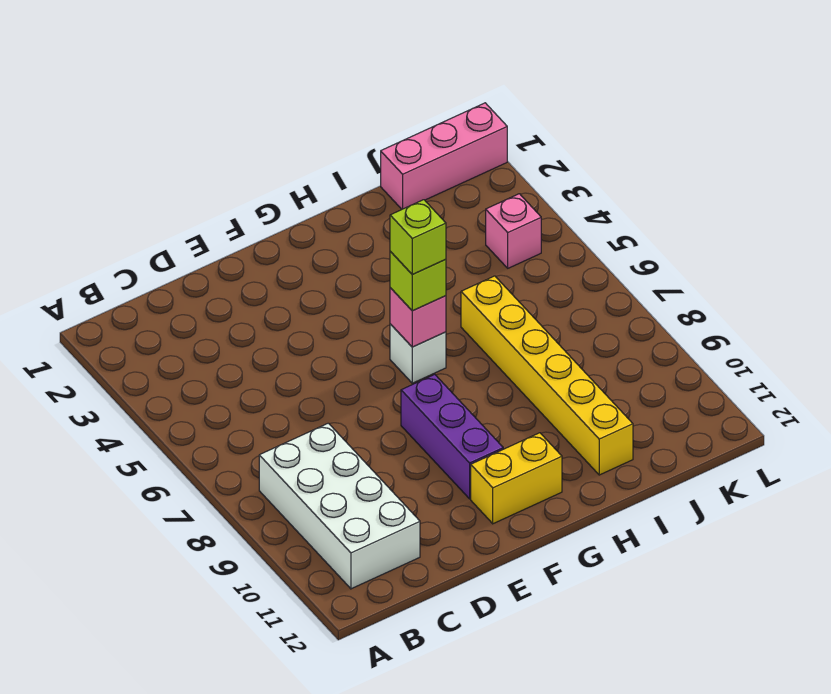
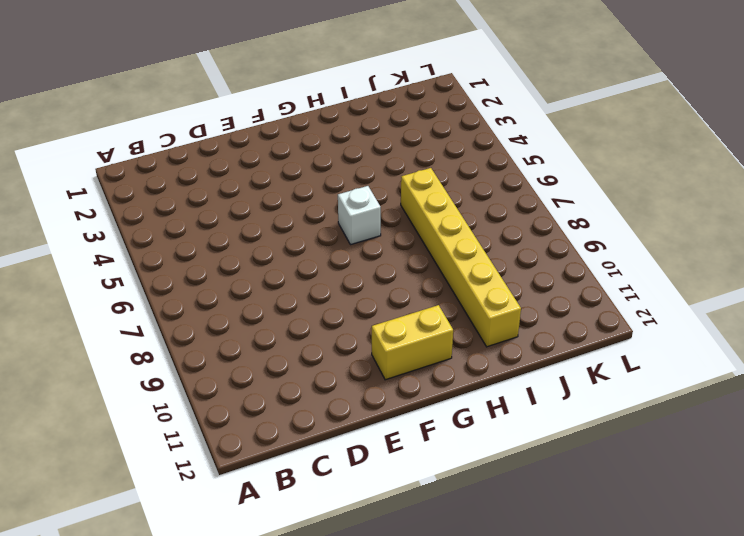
none -> white brick B8:C11 level 1
none -> purple brick F8:F10 level 1

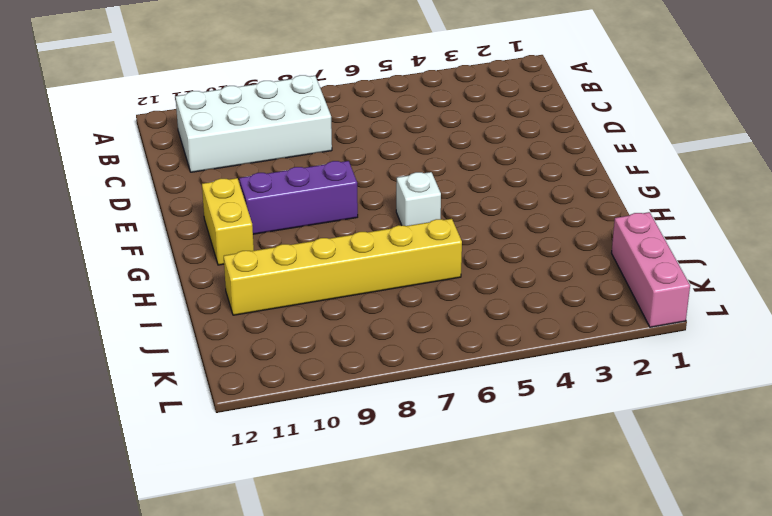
none -> pink brick K4 level 1
none -> pink brick G6 level 2

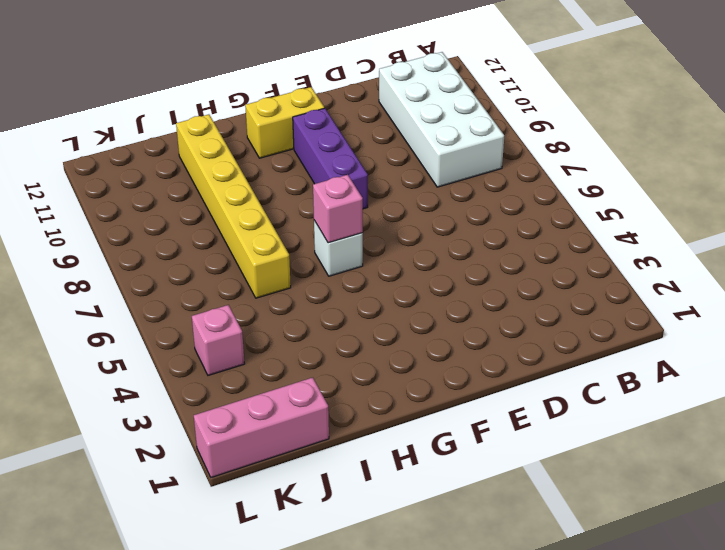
none -> lime brick G6 level 3
none -> lime brick G6 level 4

